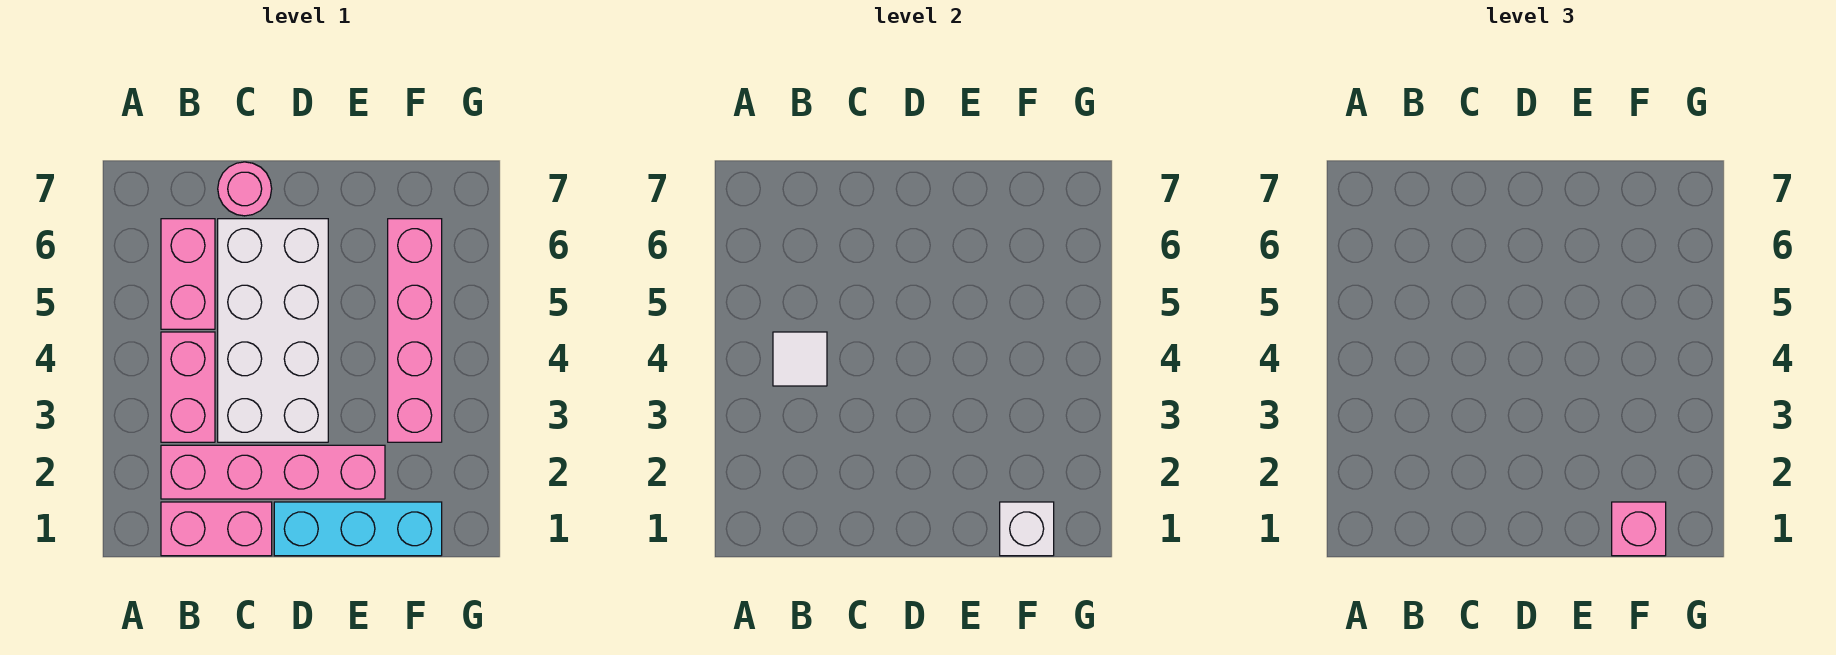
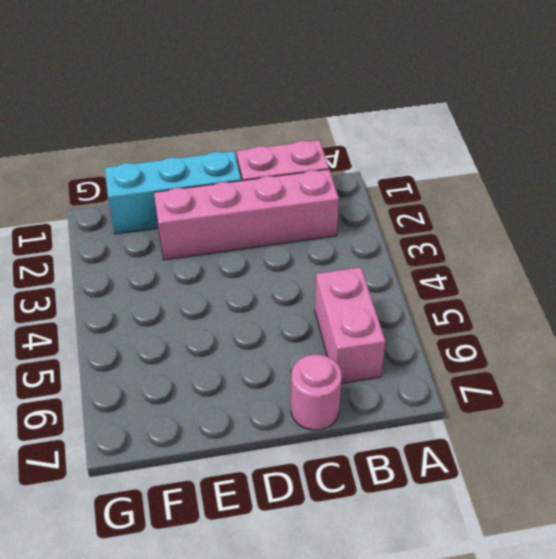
none -> pink brick B3:B4 level 1
none -> white brick C3:D6 level 1

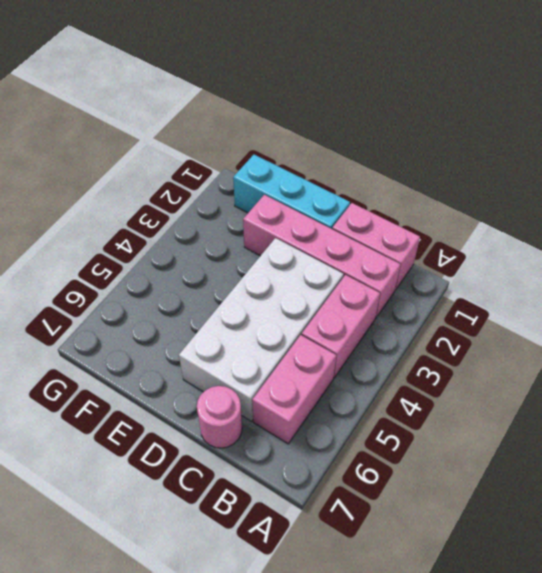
none -> pink brick F3:F6 level 1
none -> white tile B4 level 2

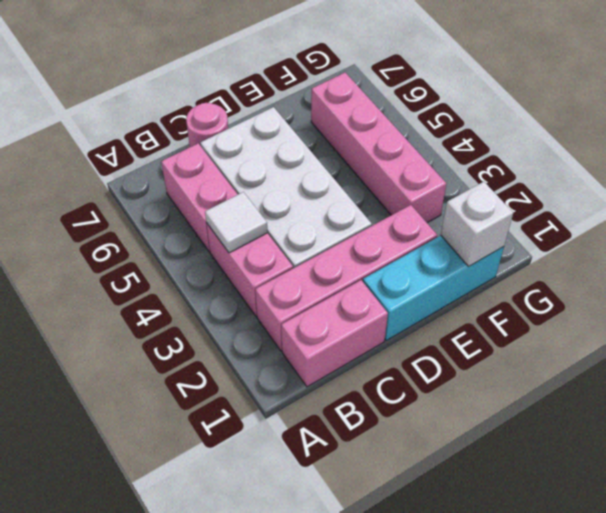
none -> pink brick F1 level 3

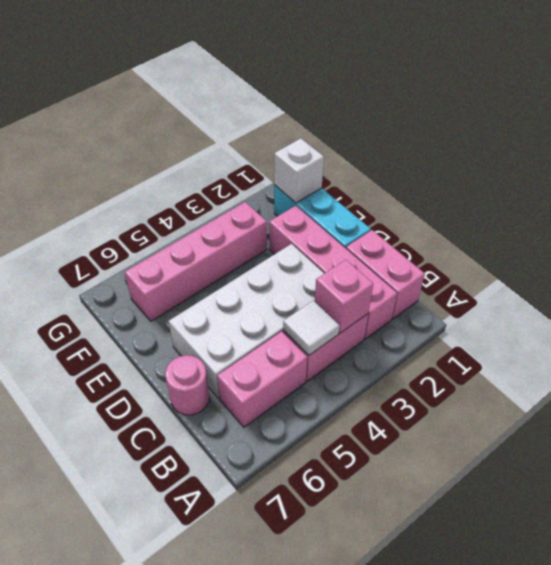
pink brick B3 level 2 -> pink brick F1 level 3

